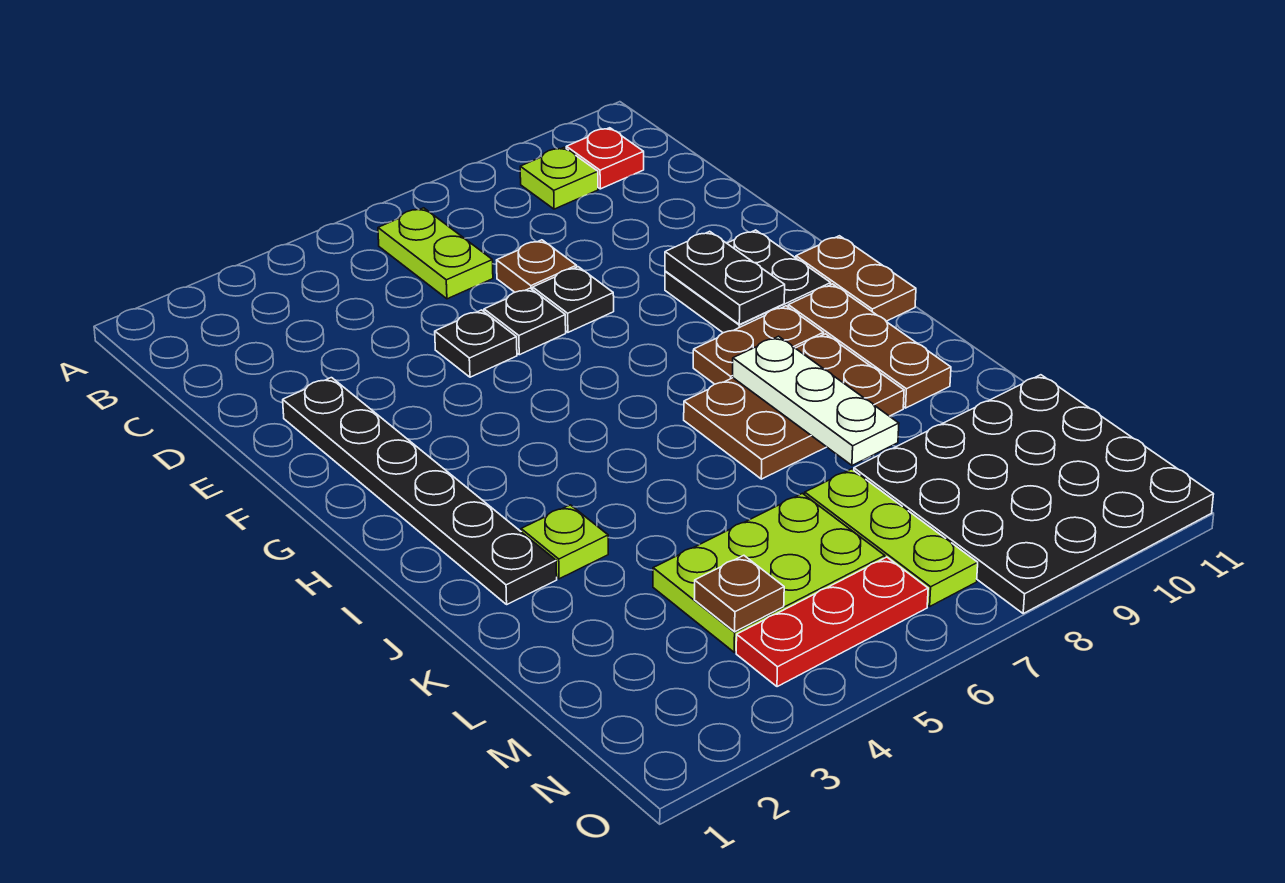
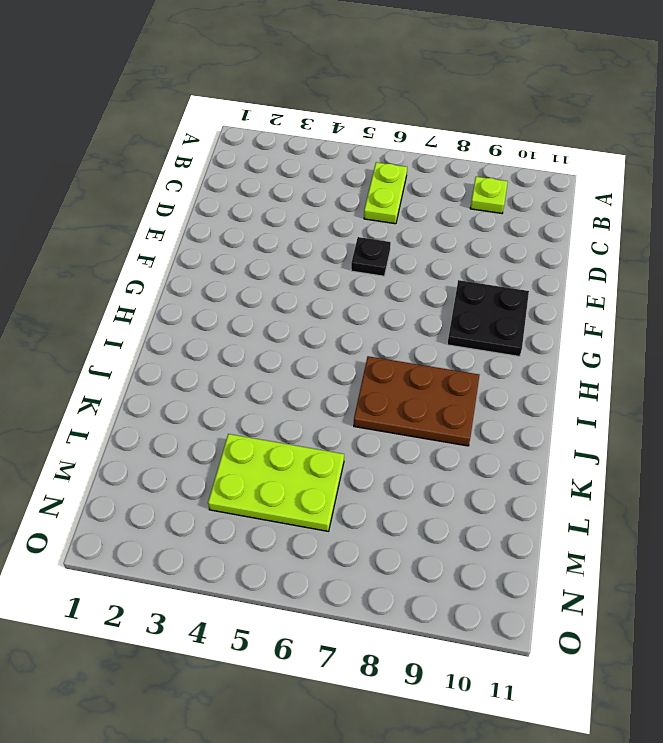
none -> red plate B10 level 1
none -> brown plate D7 level 1
none -> black plate E2:J2 level 1

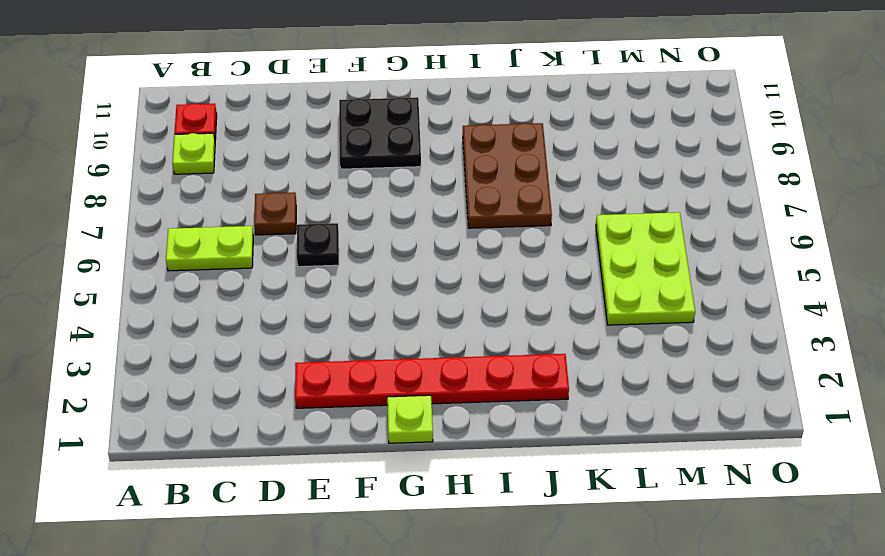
red plate E2:J2 level 1 -> black plate E2:J2 level 1
lime plate G1 level 1 -> lime plate J3 level 1
none -> black plate E5 level 1
none -> black plate E7 level 1
none -> brown plate G11:H11 level 1

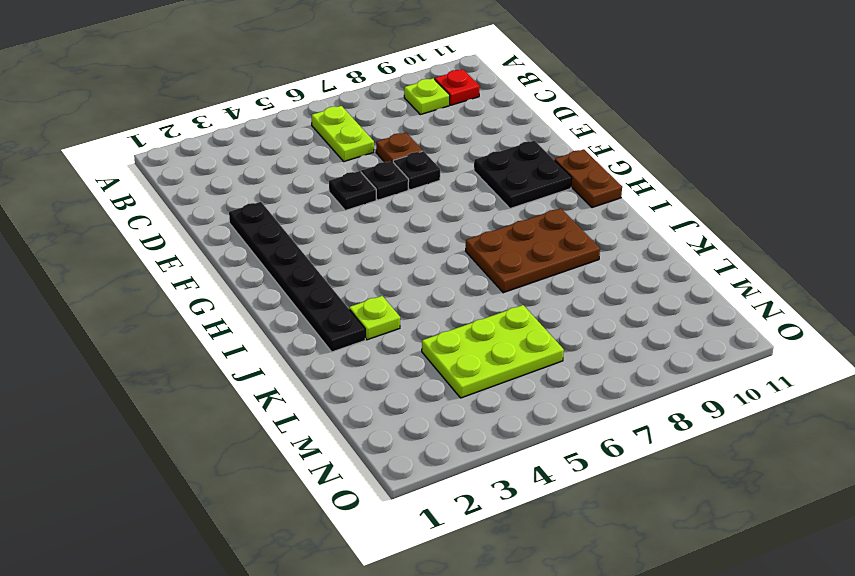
none -> brown plate H8:H9 level 1
none -> brown plate H10:J10 level 1
none -> lime plate L7:N7 level 1

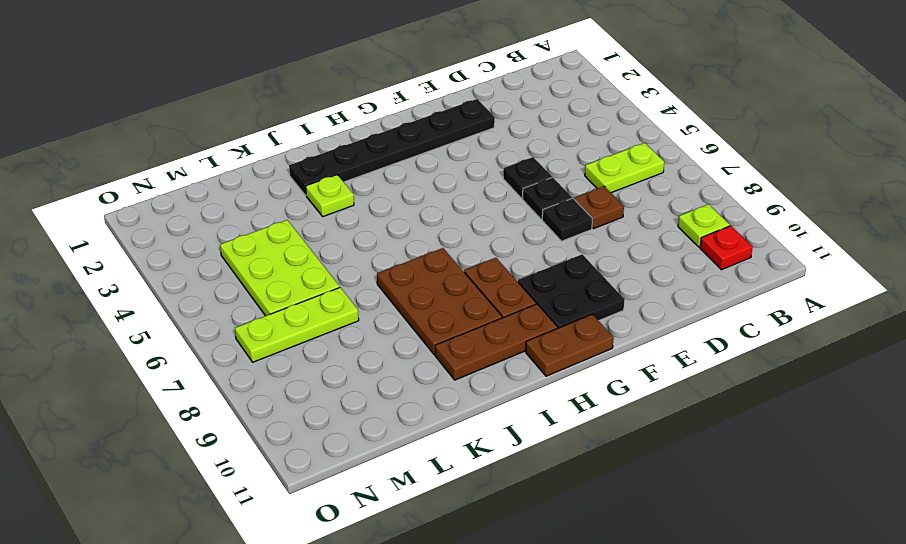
none -> black plate L8:O11 level 1
none -> red plate N4:N6 level 1
none -> black plate F9:G9 level 2

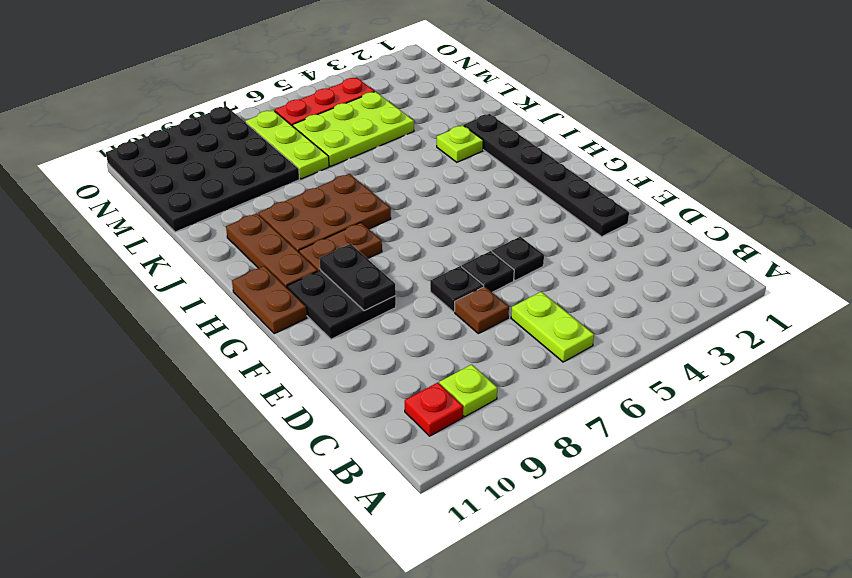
none -> white plate I8:K8 level 2
none -> brown plate M4 level 2

